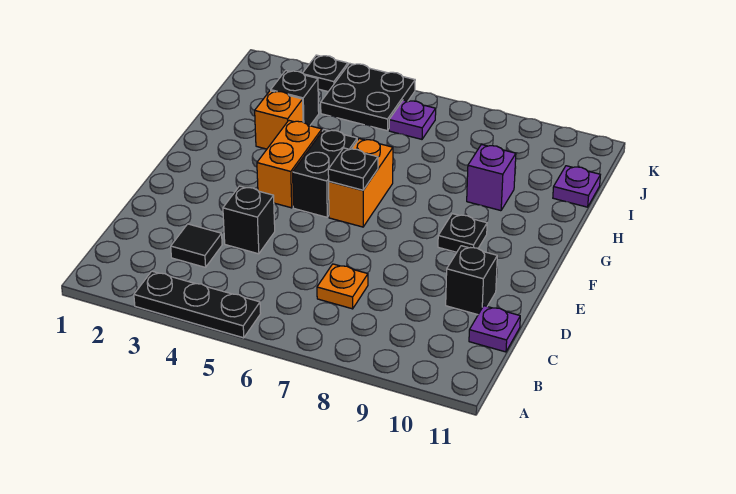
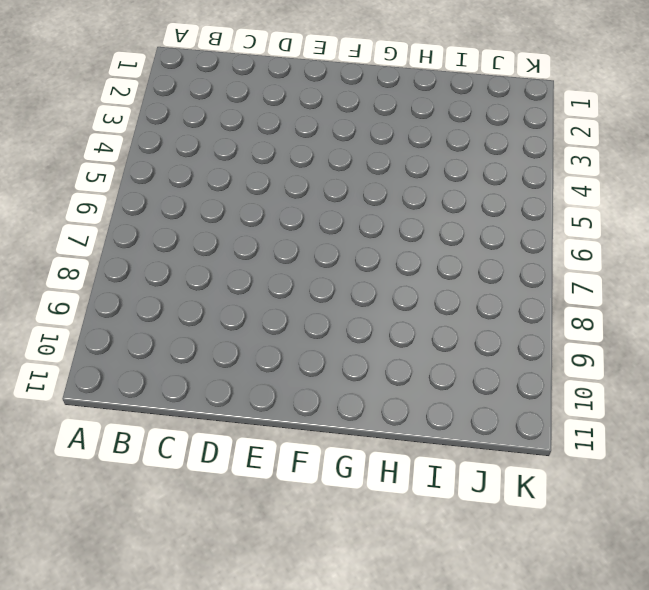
none -> black plate A3:A5 level 1
none -> black tile C3 level 1
none -> orange plate C7 level 1

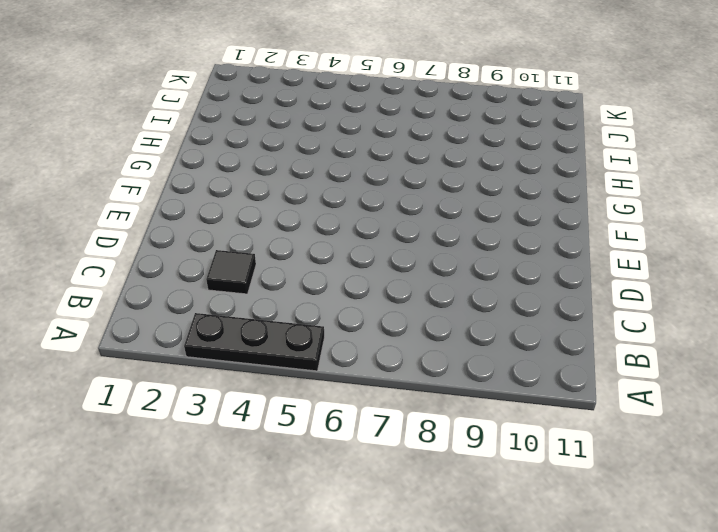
none -> orange plate C7 level 1
none -> purple plate C11 level 1
none -> black brick D4 level 1

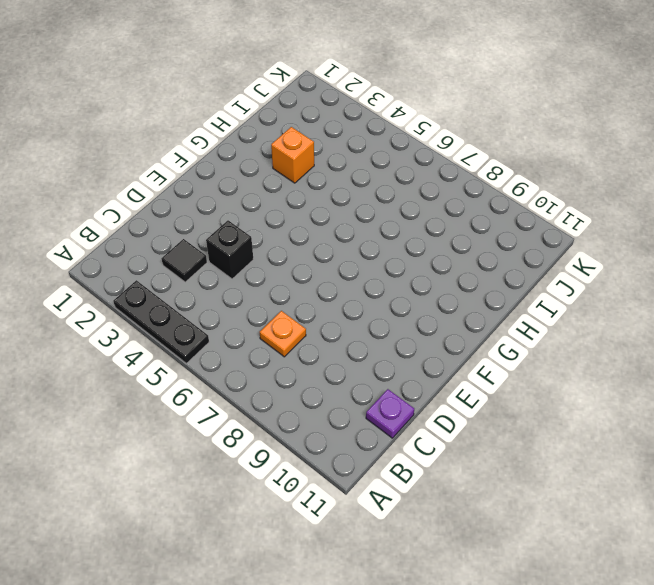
none -> black brick D10 level 1
none -> orange brick F4:G4 level 1
none -> black brick F5:G5 level 1

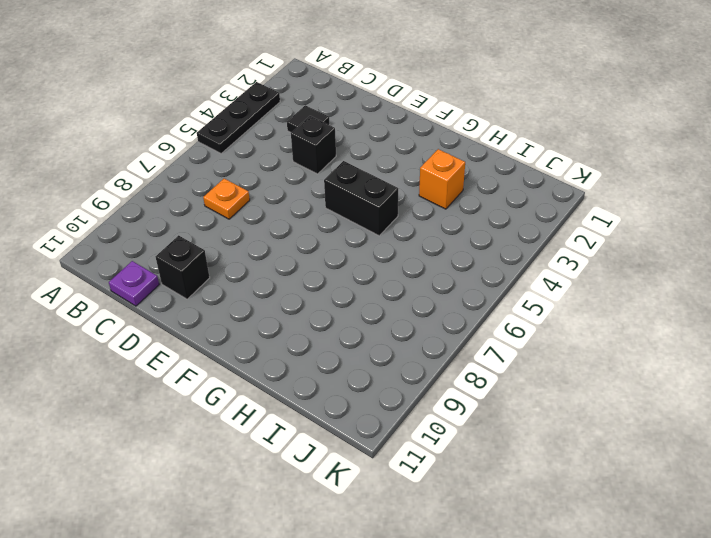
none -> orange brick F4:G4 level 1
none -> orange brick F6:G6 level 1
none -> black plate F9 level 1

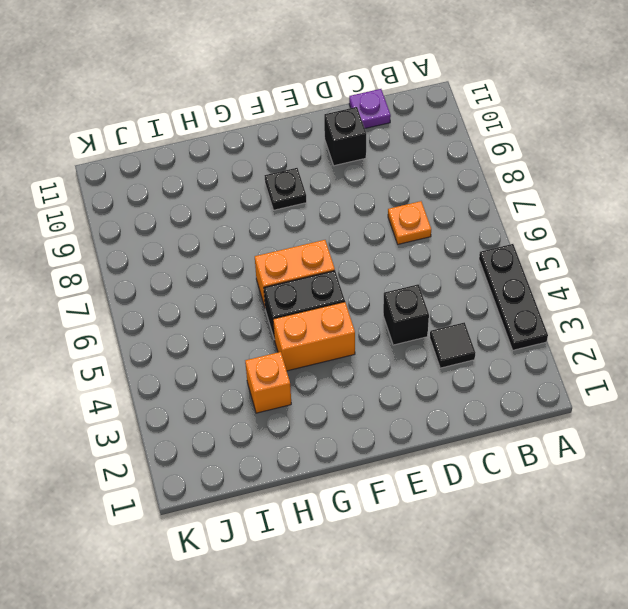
none -> purple brick H9 level 1
none -> black brick I3 level 1
none -> purple plate I11 level 1

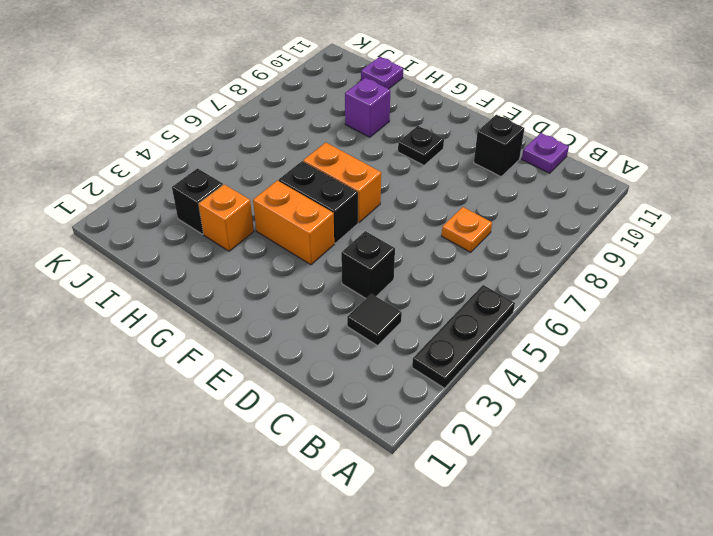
none -> black plate J4:K5 level 1
none -> purple plate J6 level 1
none -> black plate K3 level 1

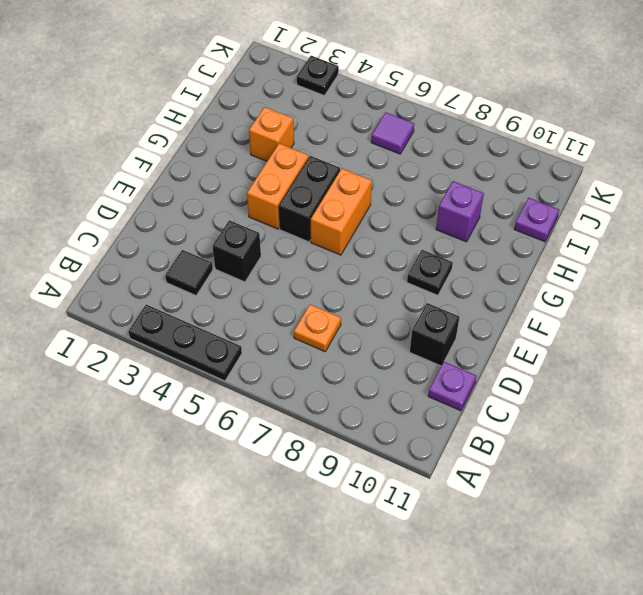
purple tile J6 level 1 -> purple plate J6 level 1
none -> black brick I3 level 1
none -> black plate J4:K5 level 1
none -> black plate F6 level 2

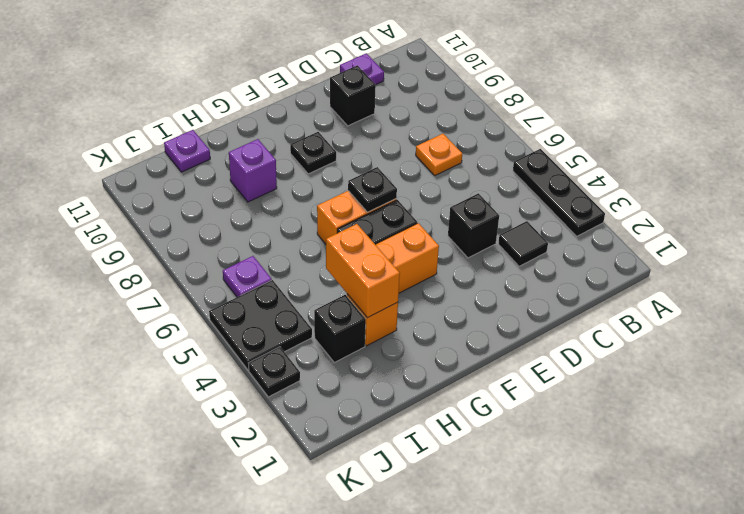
orange brick H3:H4 level 2 -> none

